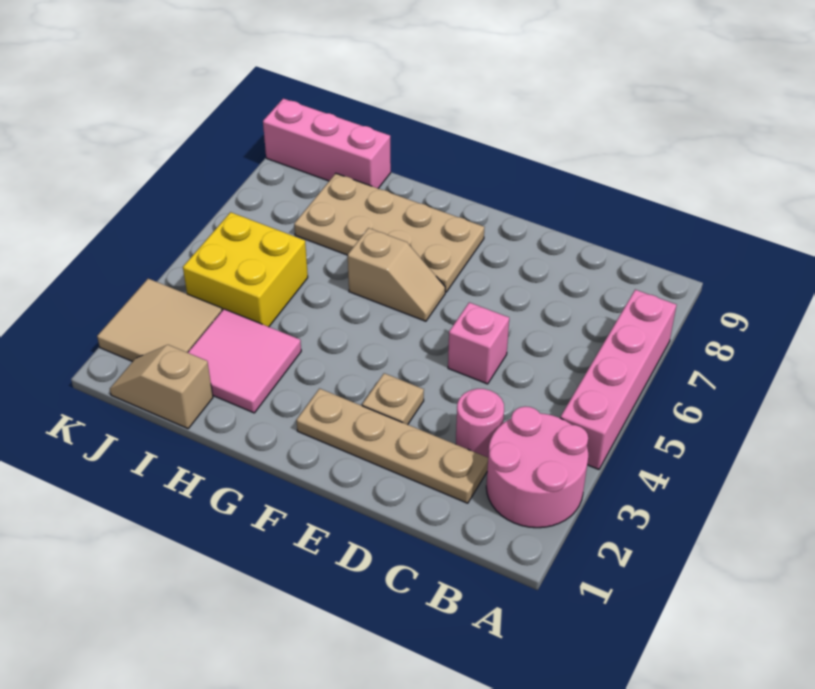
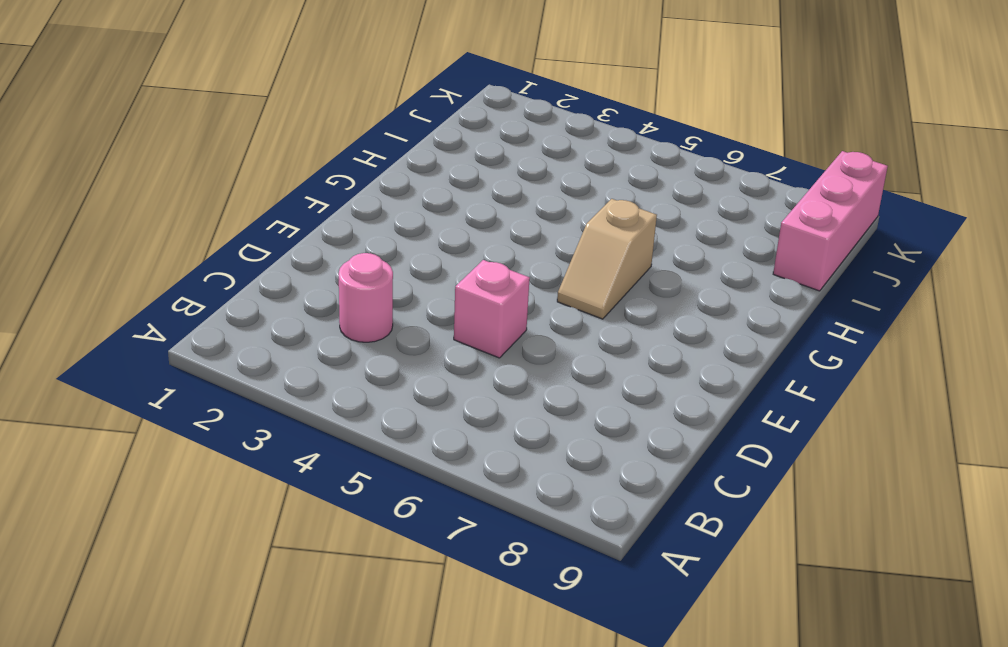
none -> pink round brick A2:B3 level 1
none -> pink brick A4:A7 level 1
none -> tan plate C2:F2 level 1

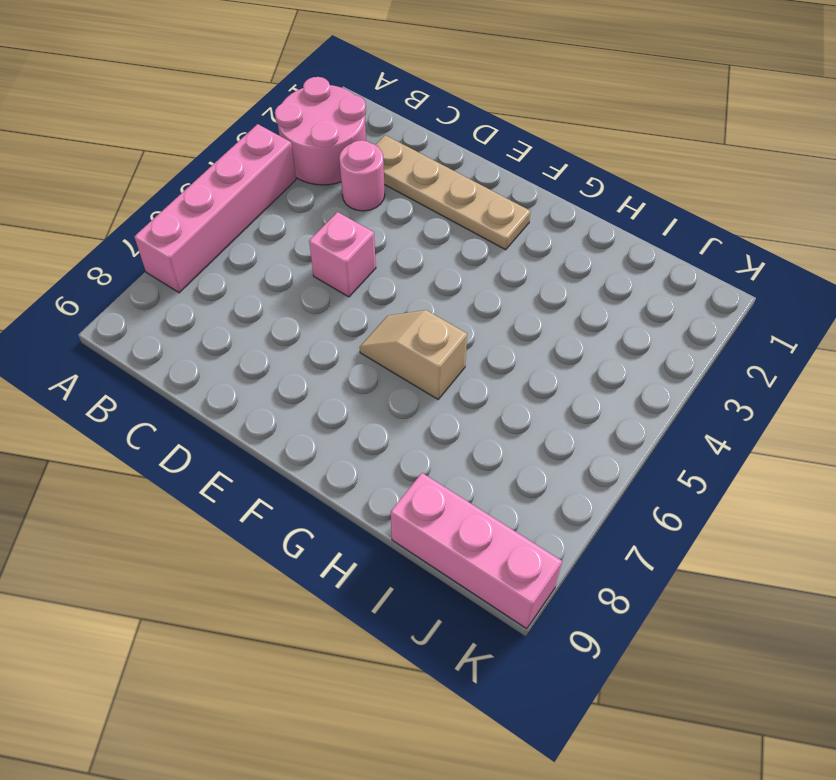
none -> tan plate E3 level 1
none -> tan plate F7:I8 level 1
none -> pink tile H2:I3 level 1

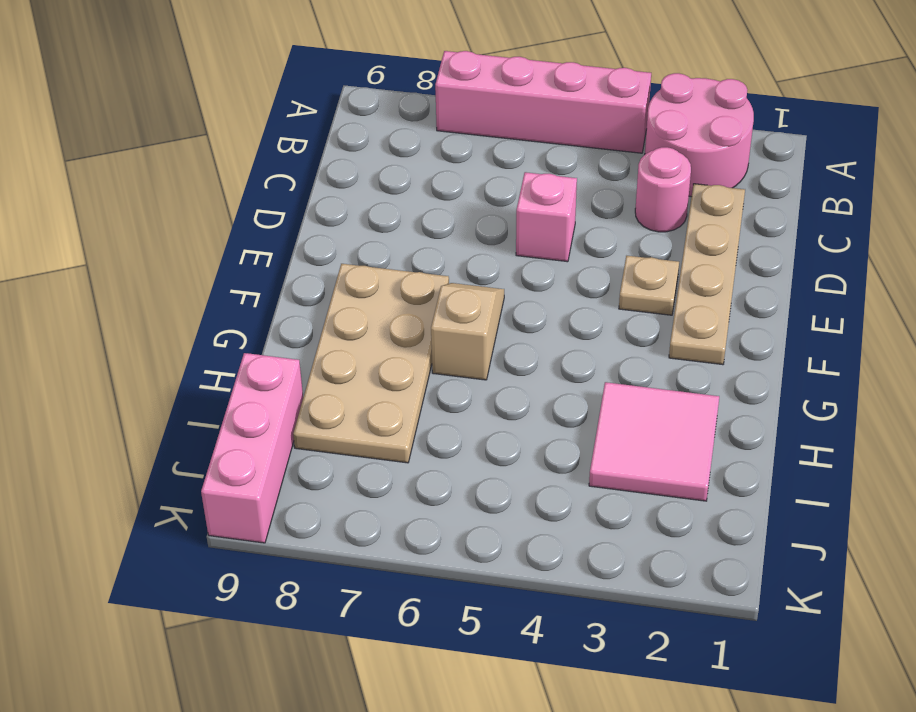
none -> tan slope I1:J1 level 1 top I
none -> yellow brick I4:J5 level 1
none -> tan tile J2:K3 level 1

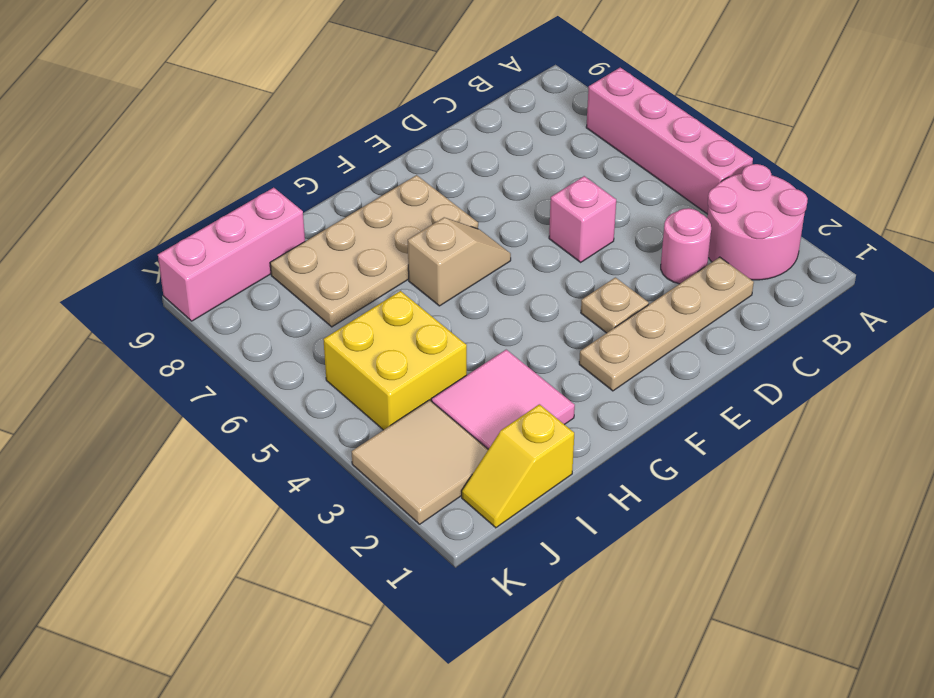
yellow slope I1:J1 level 1 top I -> tan slope I1:J1 level 1 top I

